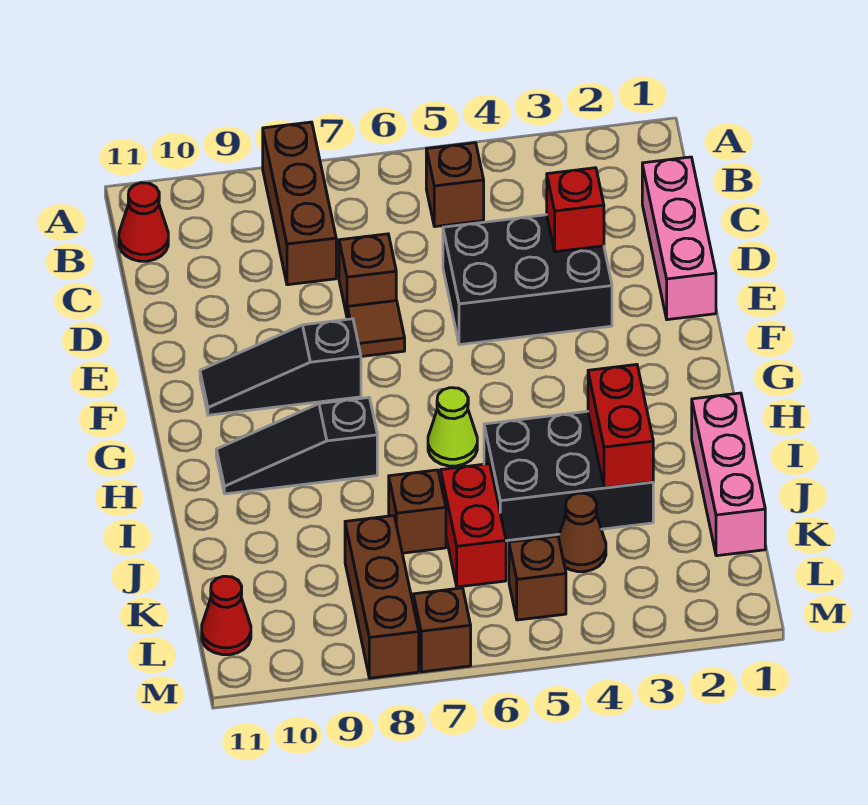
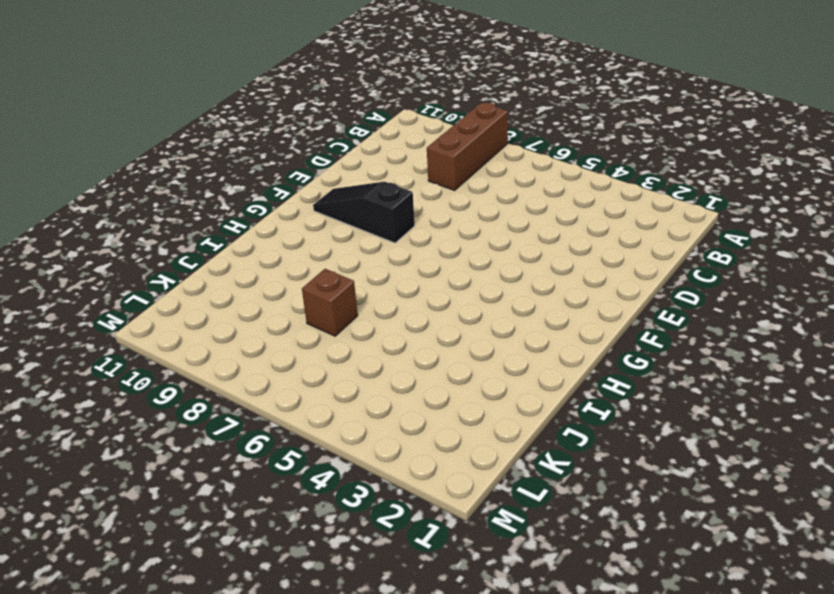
none -> brown brick B5 level 1
none -> red cone B11 level 1
none -> pink brick C1:E1 level 1

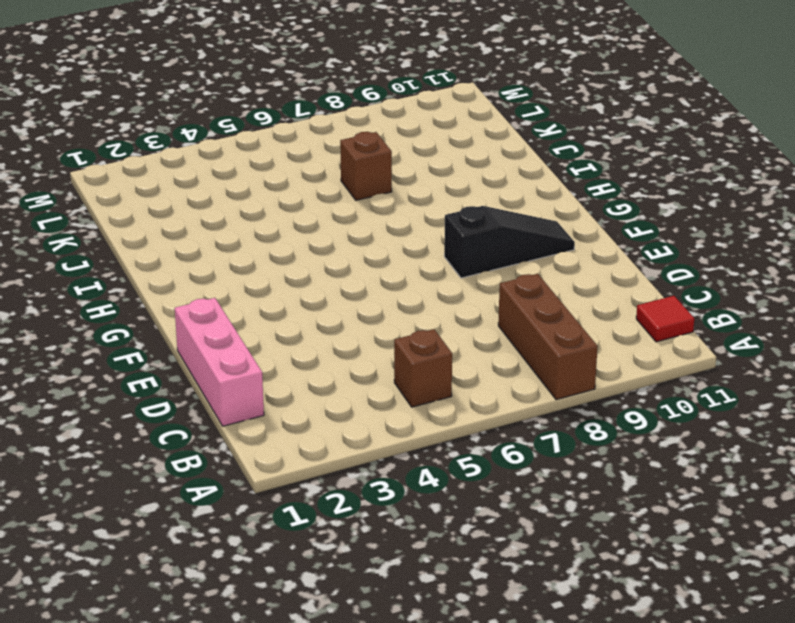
red tile B11 level 1 -> red cone B11 level 1
none -> black brick D3:E5 level 1
none -> brown brick D7 level 1
none -> brown tile E7 level 1

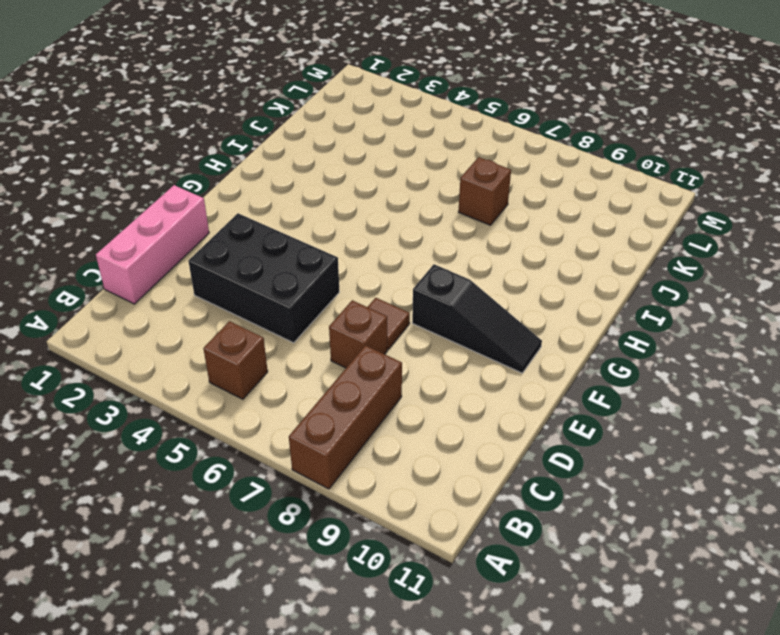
none -> red cone B11 level 1
none -> lime cone H6 level 1
none -> black slope H8:H10 level 1 top 8

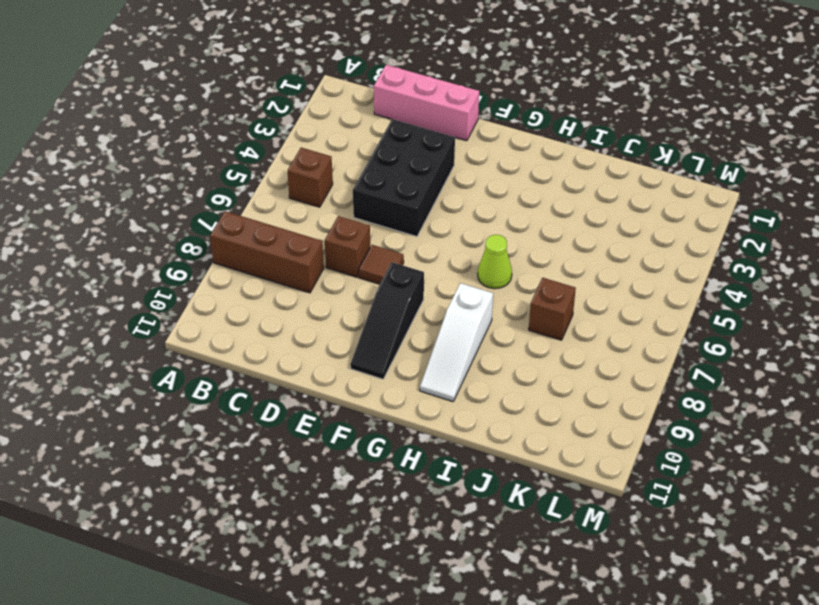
white slope H8:H10 level 1 top 8 -> black slope H8:H10 level 1 top 8
none -> red cone B11 level 1
none -> pink brick I1:K1 level 1
none -> black brick I3:J5 level 1

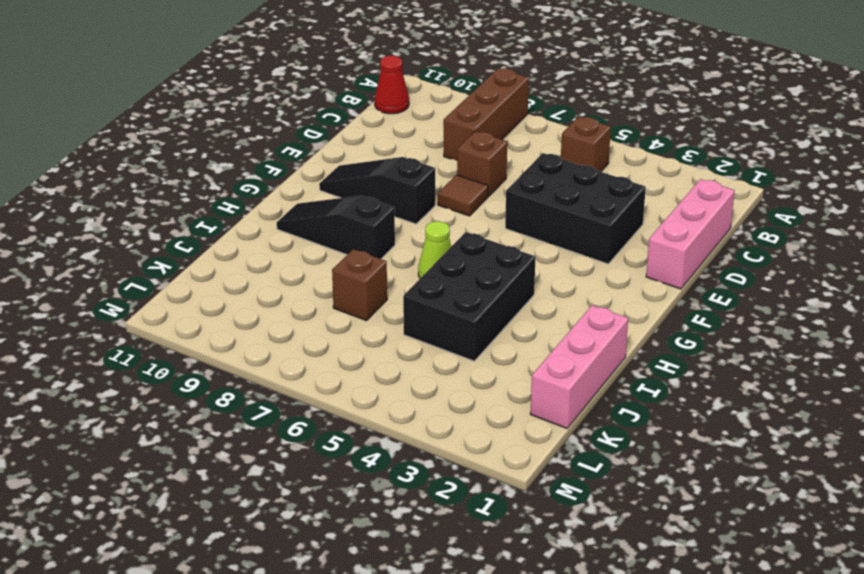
black brick H4:J5 level 1 -> black brick I3:J5 level 1
none -> red brick J6:K6 level 1
none -> brown cone K4 level 1
none -> brown brick K8:M8 level 1

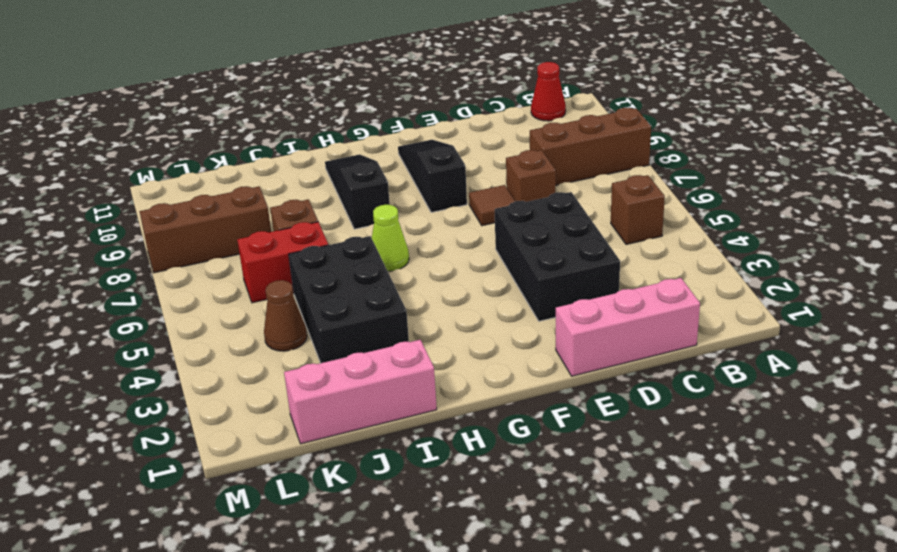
none -> brown brick L5 level 1
none -> red cone L11 level 1
none -> brown brick M7 level 1

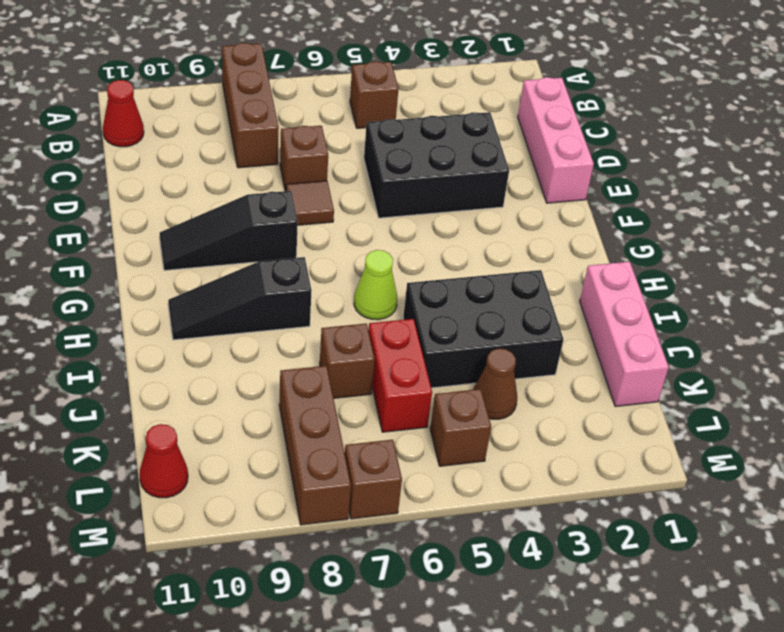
none -> red brick D3 level 2
none -> red brick I3:J3 level 2

